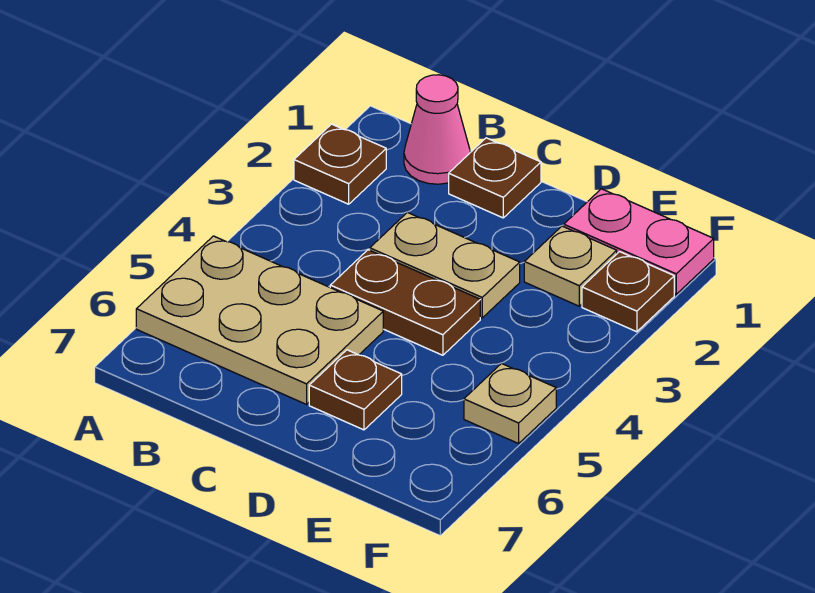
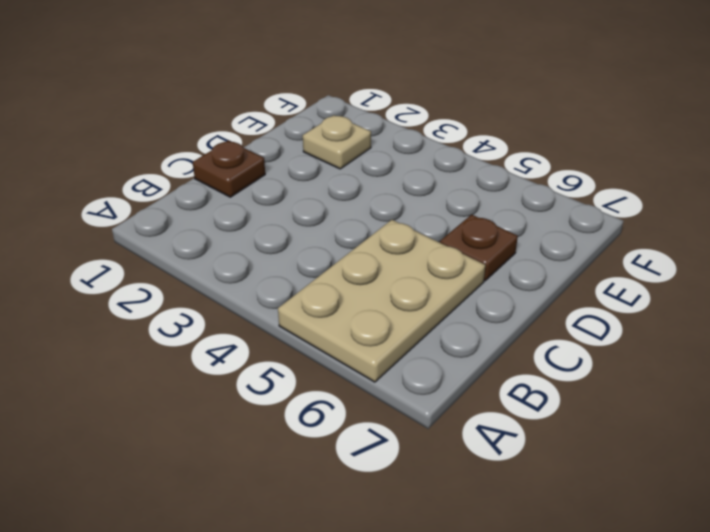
none -> brown plate A2 level 1
none -> pink cone B1 level 1

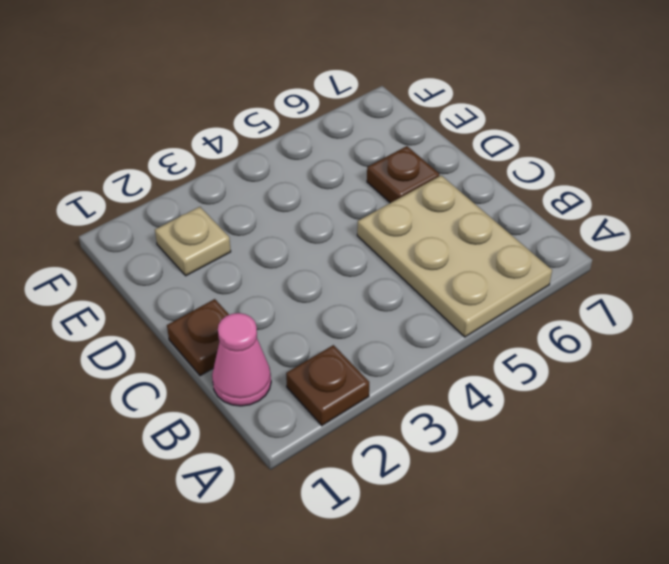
none -> tan plate C3:D3 level 1
none -> brown plate C4:D4 level 1

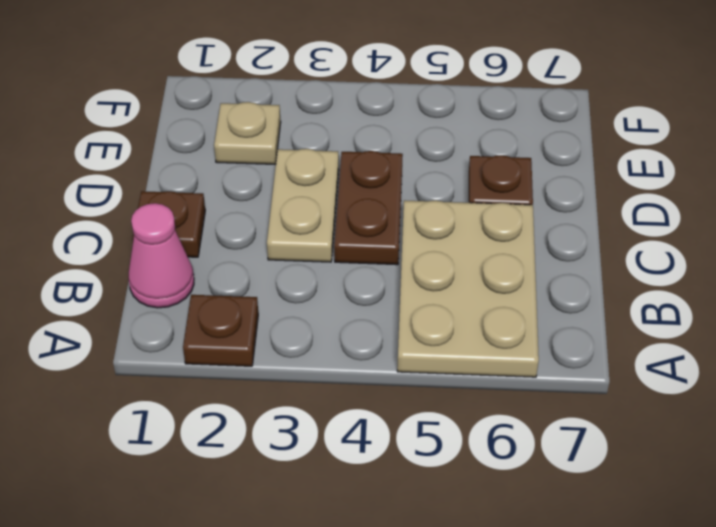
none -> pink plate E1:F1 level 1
none -> brown plate F2 level 1

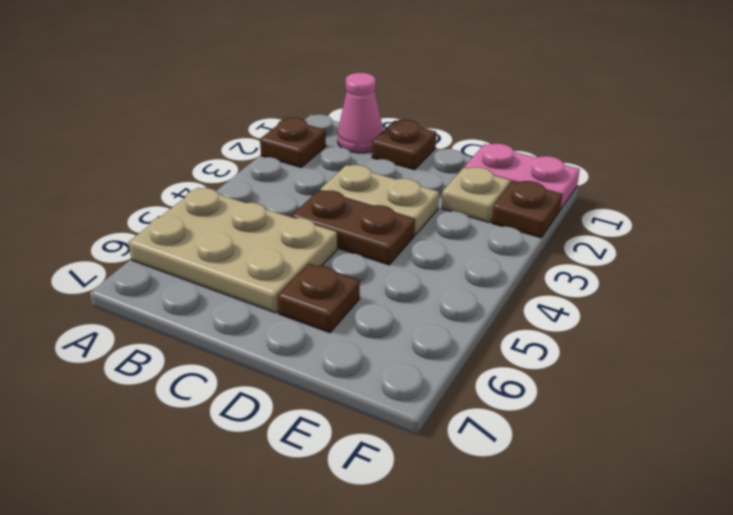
none -> tan plate F5 level 1

